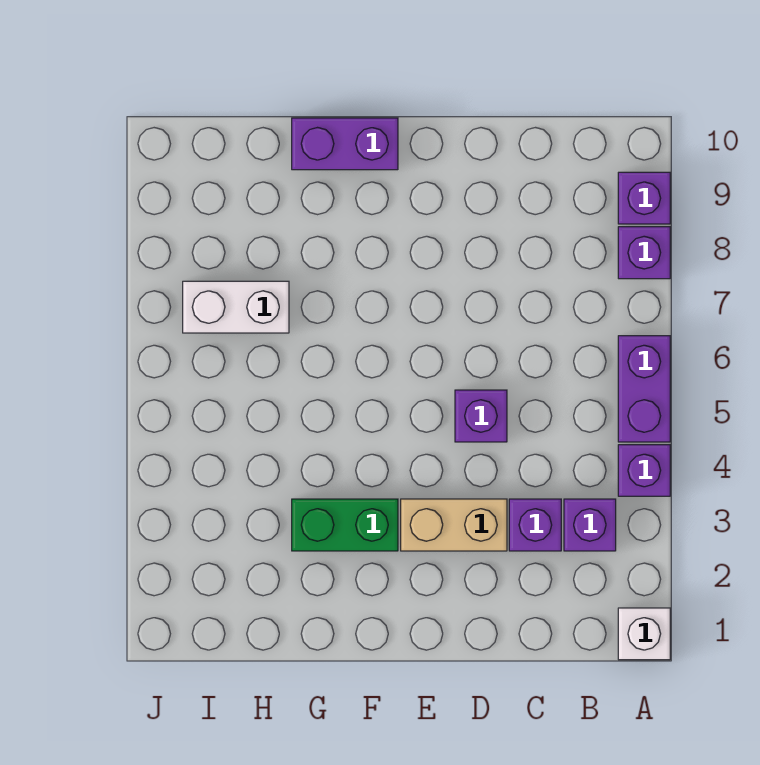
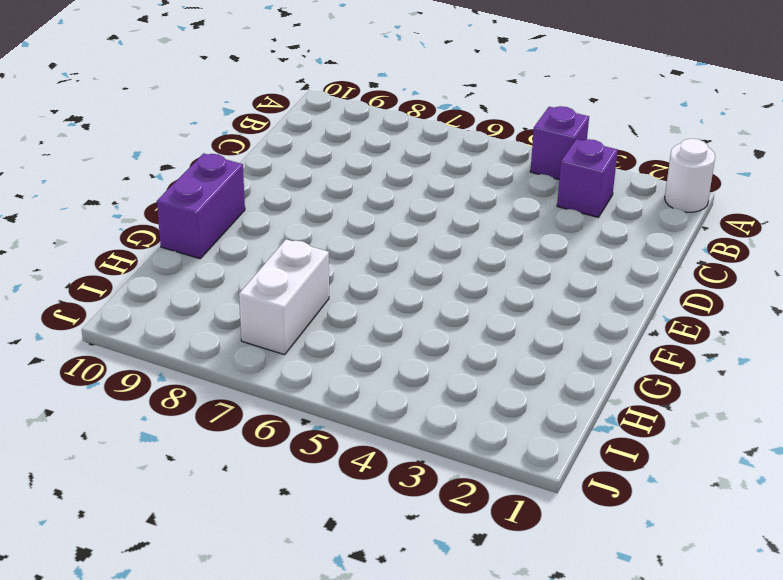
white round brick A1 level 1 -> white brick A1 level 1
none -> purple brick A5:A6 level 1
none -> purple brick A8 level 1
none -> purple brick A9 level 1

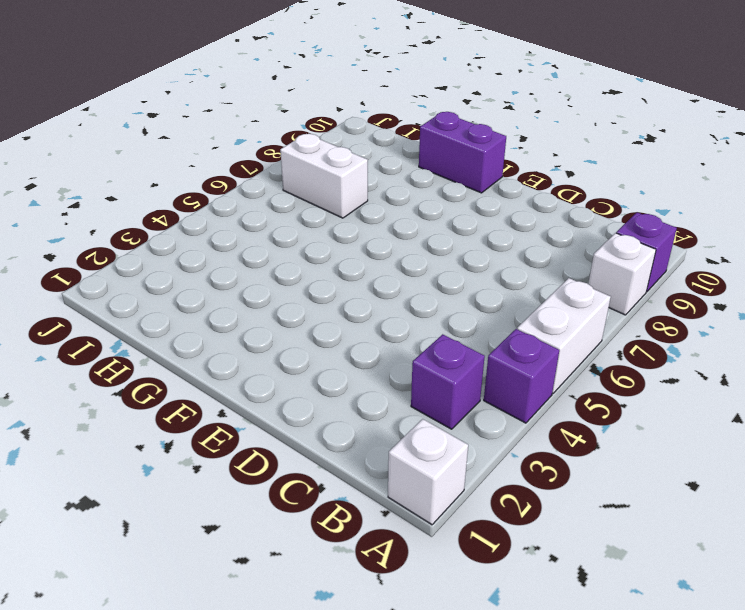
white brick A5:A6 level 1 -> purple brick A5:A6 level 1
white brick A8 level 1 -> purple brick A8 level 1
none -> purple brick C3 level 1
none -> tan brick D3:E3 level 1
none -> purple brick D5 level 1

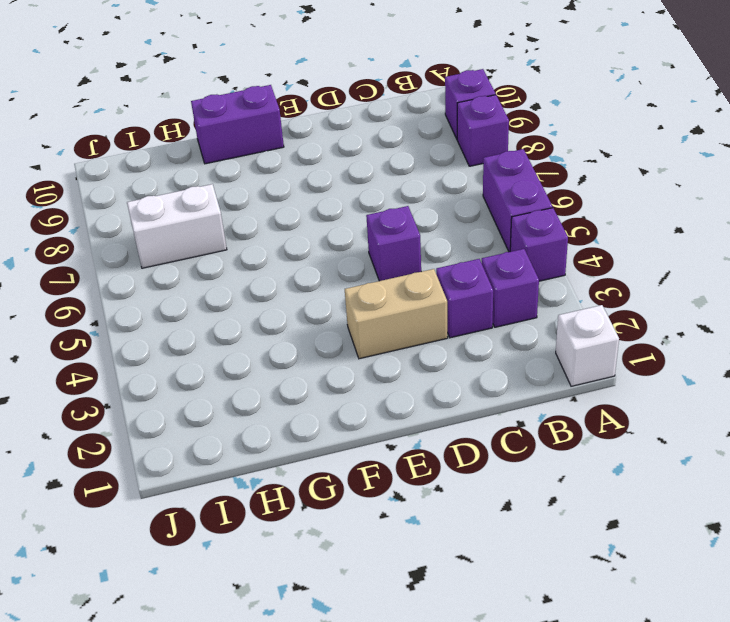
none -> green brick F3:G3 level 1

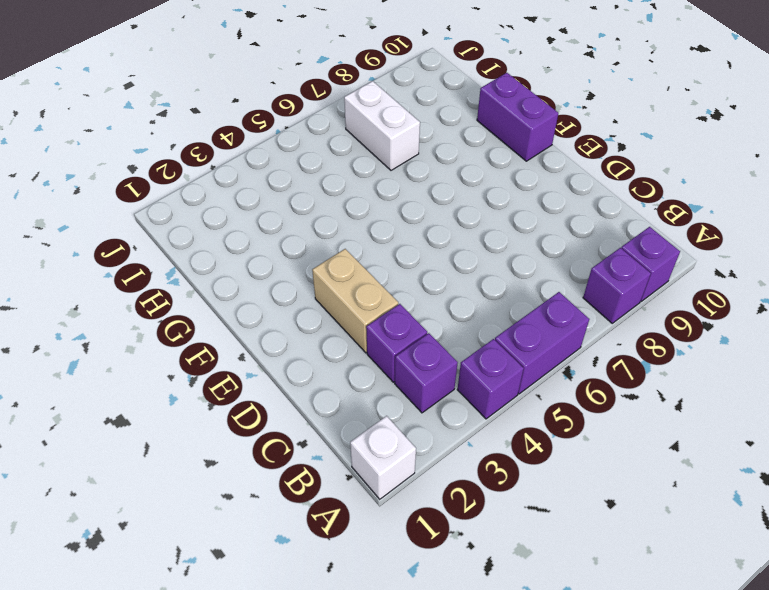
none -> purple brick D5 level 1
none -> green brick F3:G3 level 1

